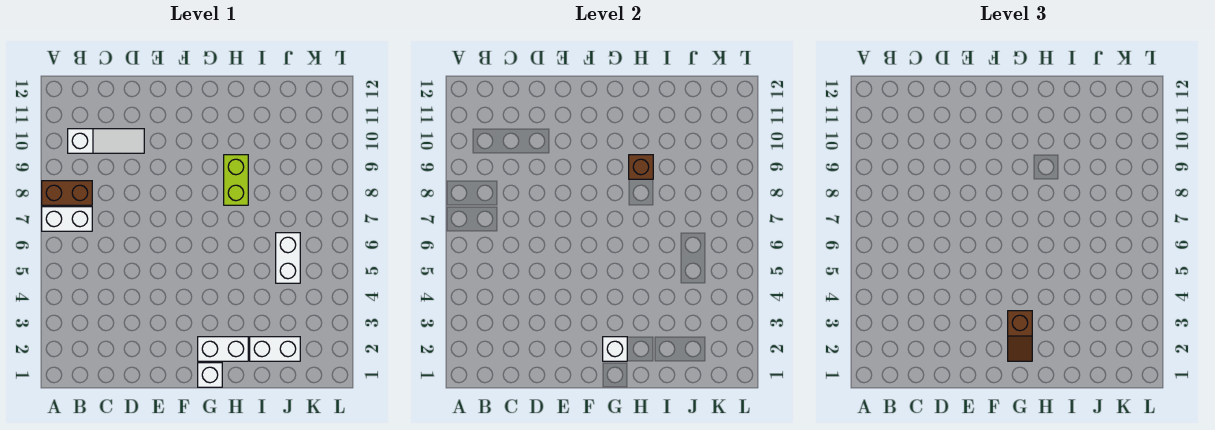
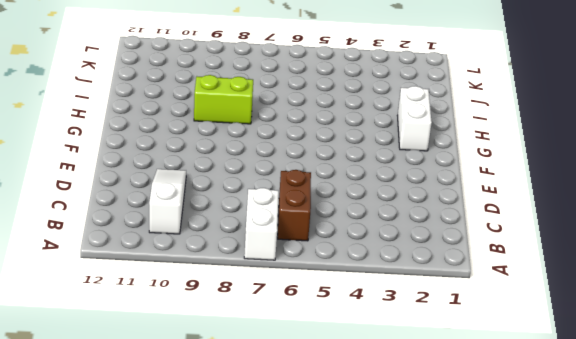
brown brick B6:C6 level 1 -> brown brick A8:B8 level 1
none -> white brick G1 level 1
none -> white brick I2:J2 level 1

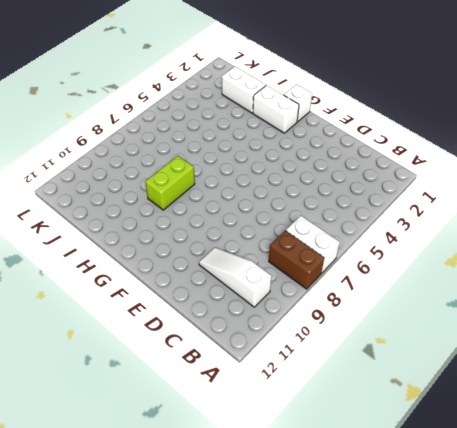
none -> white brick J5:J6 level 1
none -> white brick G2 level 2

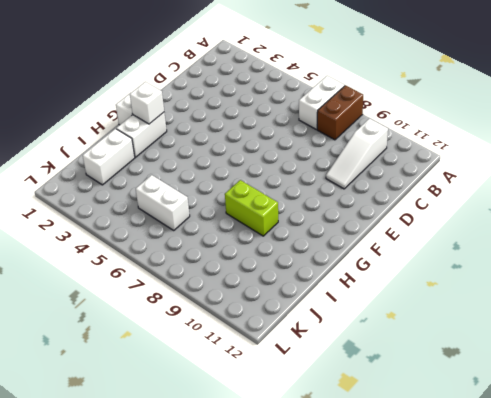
none -> brown brick H9 level 2
none -> brown slope G2:G3 level 3 top 3

